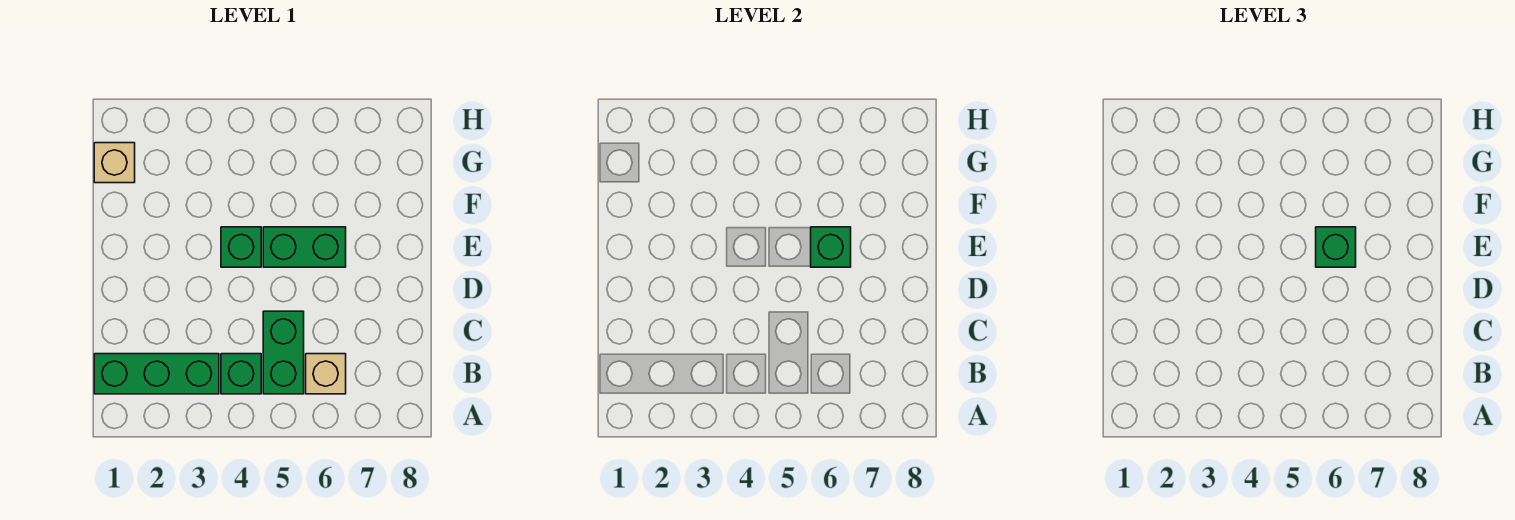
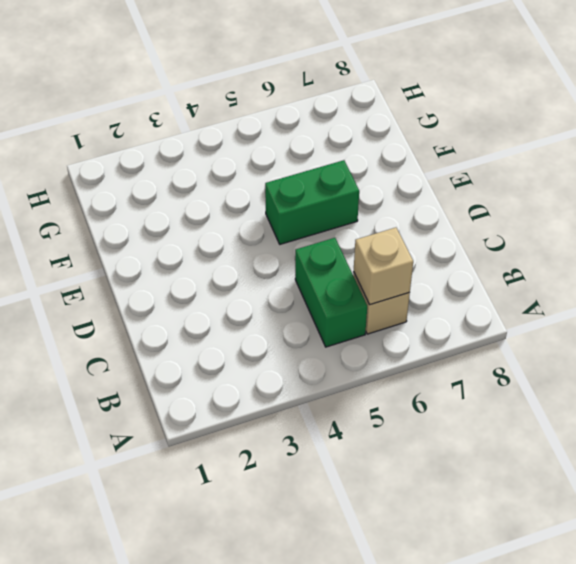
tan brick B6 level 2 -> tan brick G1 level 1
none -> green brick B1:B3 level 1
none -> green brick B4 level 1

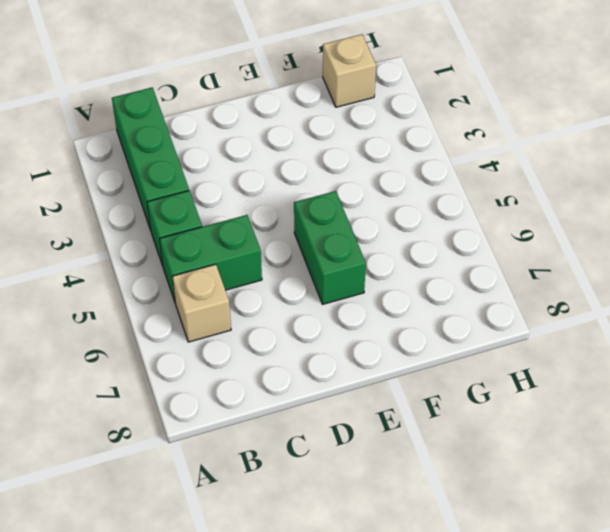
none -> green brick E4 level 1
none -> green brick E6 level 2

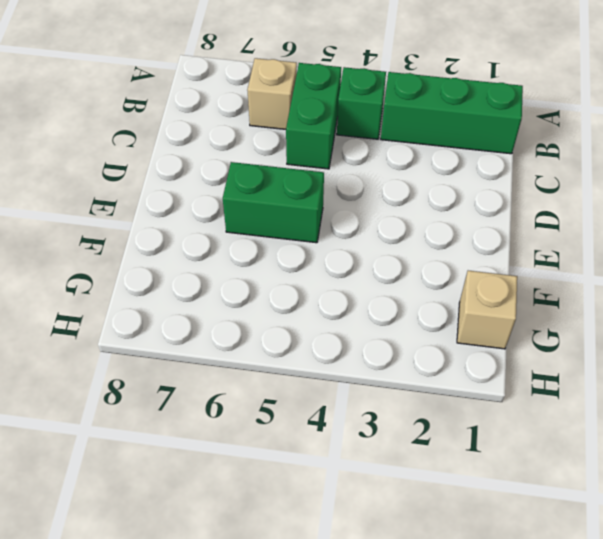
none -> green brick E4 level 1
none -> green brick E6 level 2

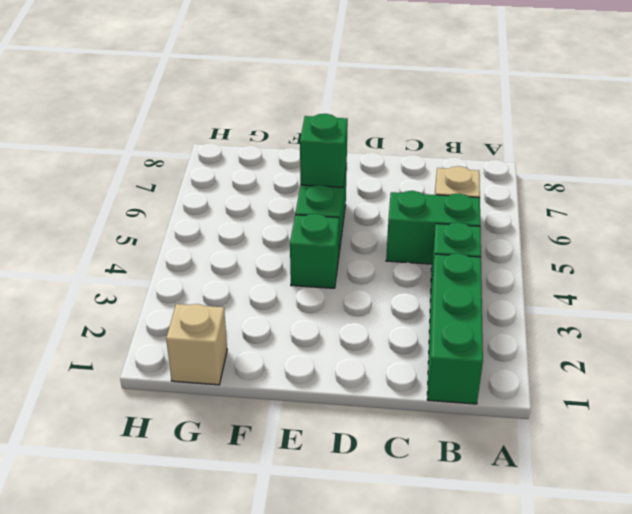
none -> green brick E6 level 3

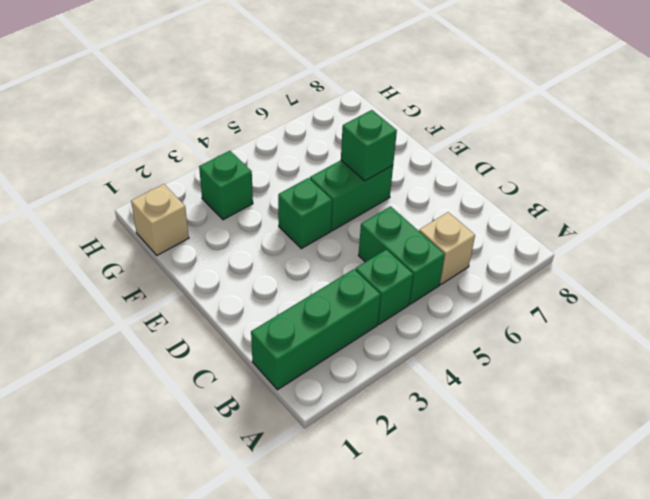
green brick G3 level 1 -> green brick E6 level 3

